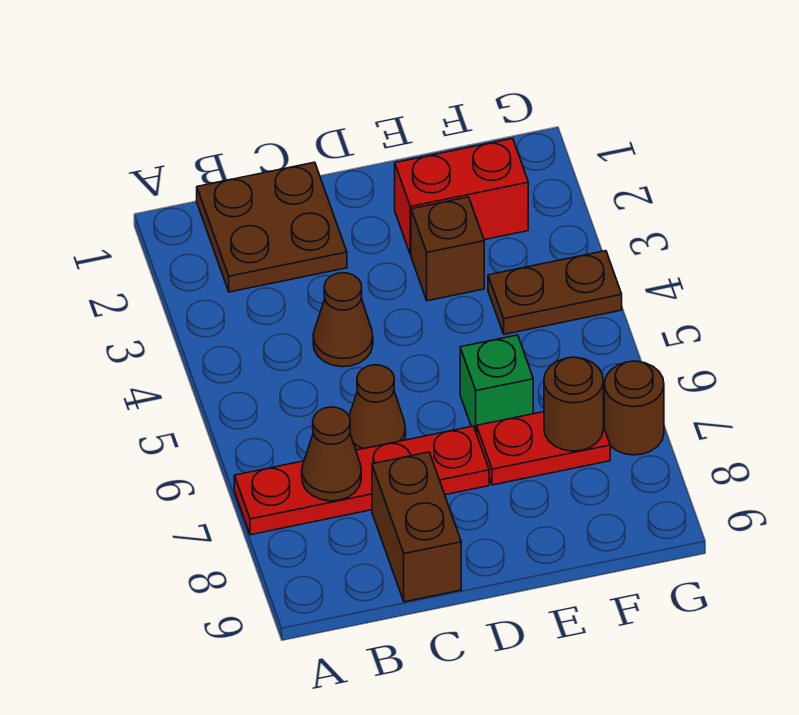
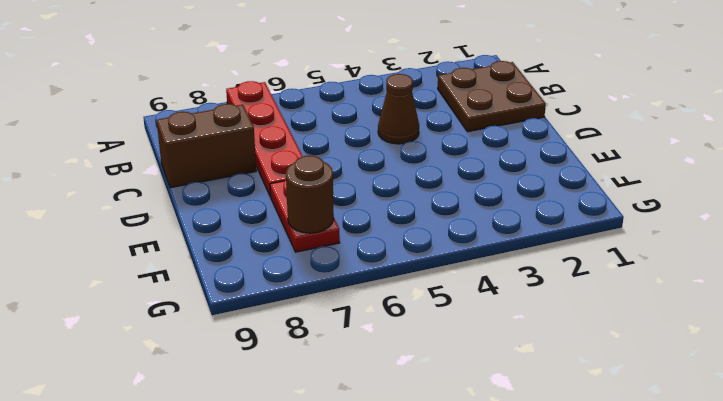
none -> brown cone C6 level 1
none -> red brick E2:F2 level 1
none -> brown brick E3 level 1

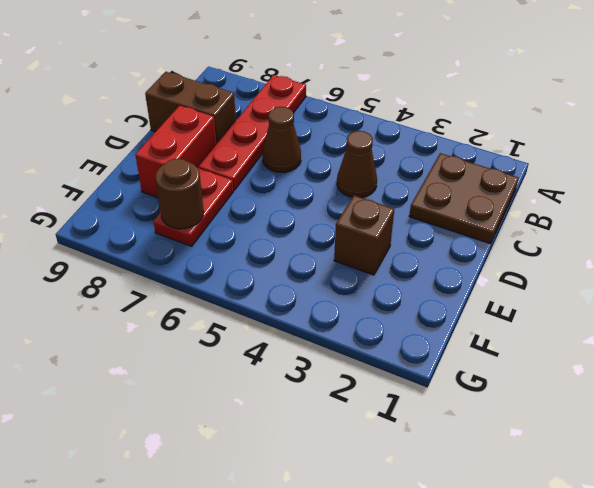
red brick D8:E8 level 1 -> red brick E2:F2 level 1
none -> green brick E6 level 1
none -> brown plate F4:G4 level 1
none -> brown round brick G7 level 1

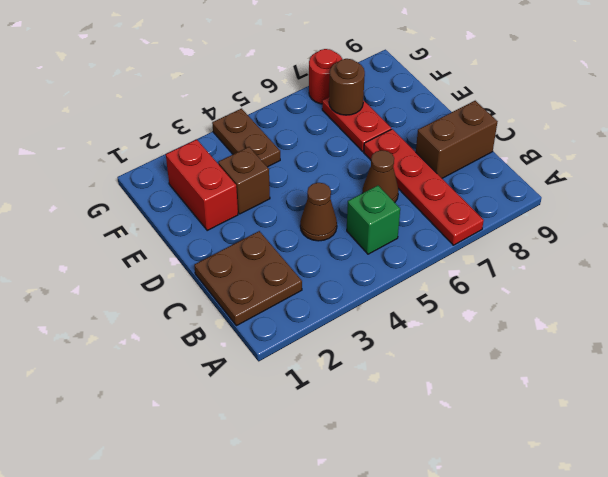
green brick B5 level 1 -> green brick E6 level 1
red round brick G7 level 1 -> brown round brick G7 level 1
none -> brown cone B7 level 2

